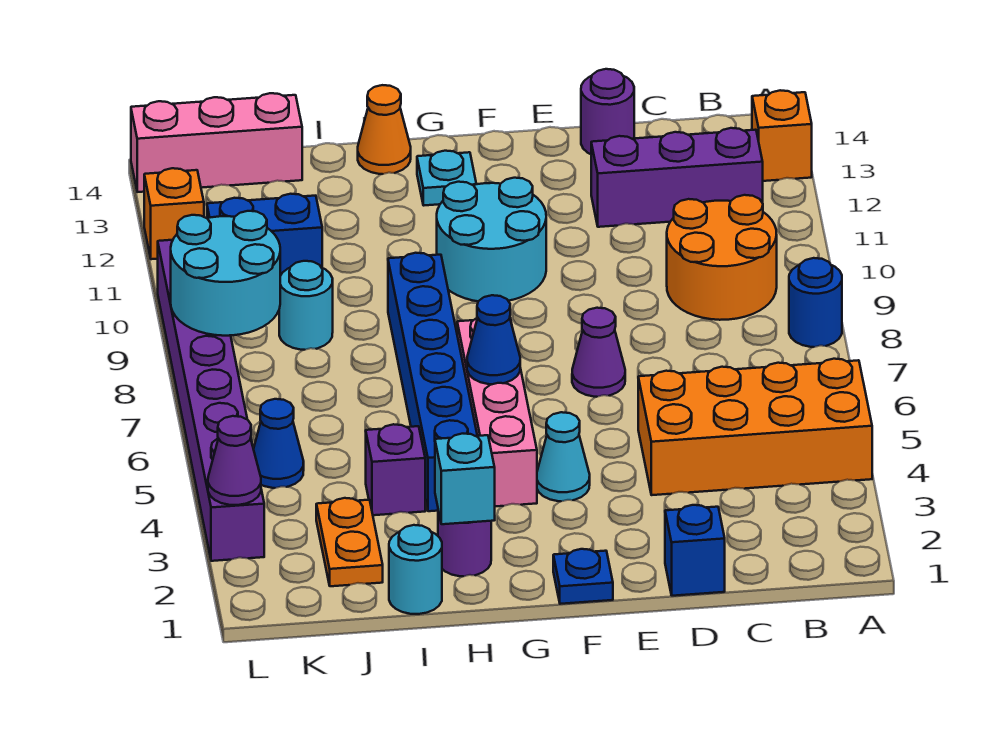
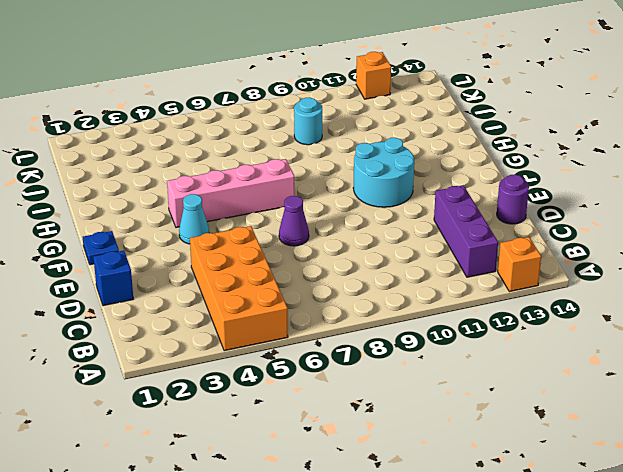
none -> blue round brick A8 level 1
none -> orange round brick B9:C10 level 1
none -> cyan plate G13 level 1

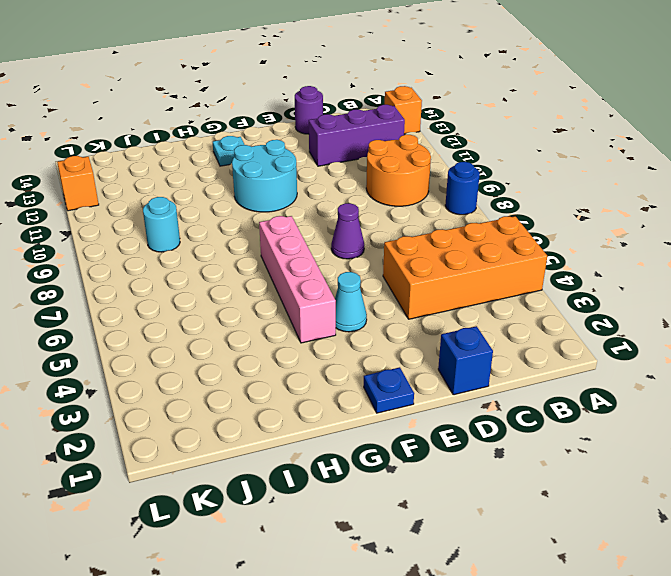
none -> purple round brick H2 level 1
none -> blue brick H4:H9 level 1
none -> orange cone H14 level 1

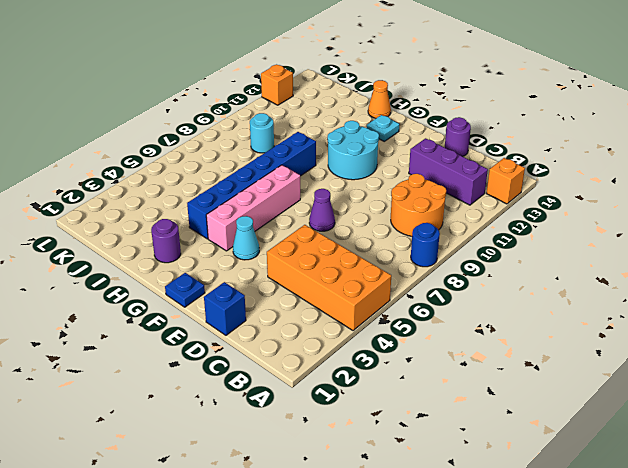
none -> cyan round brick I1 level 1
none -> purple brick I4 level 1
none -> orange plate J2:J3 level 1

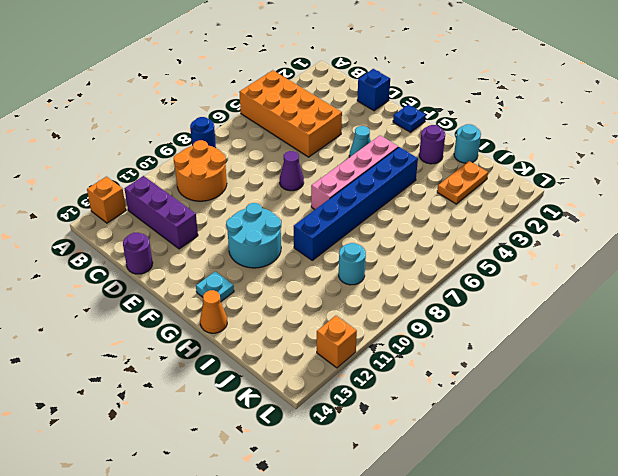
none -> purple brick I4 level 1
none -> blue brick J11:K11 level 1
none -> pink brick J14:L14 level 1

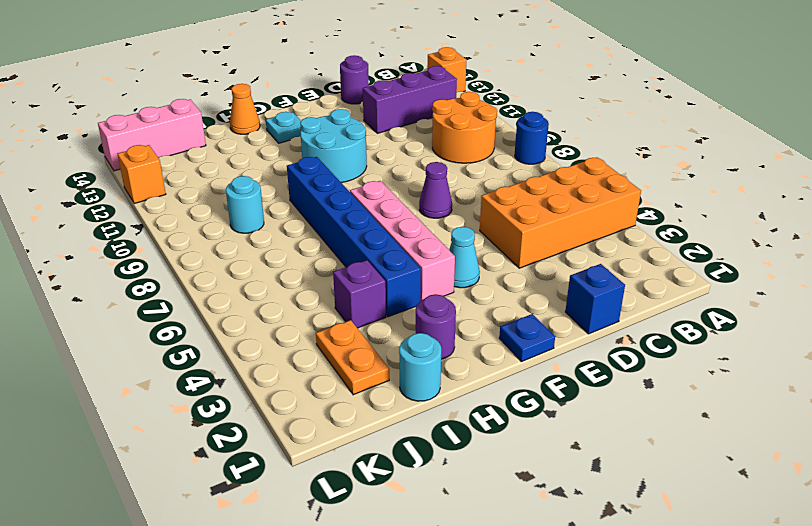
none -> blue brick J11:K11 level 1
none -> blue cone K5 level 1
none -> purple brick L3:L10 level 1

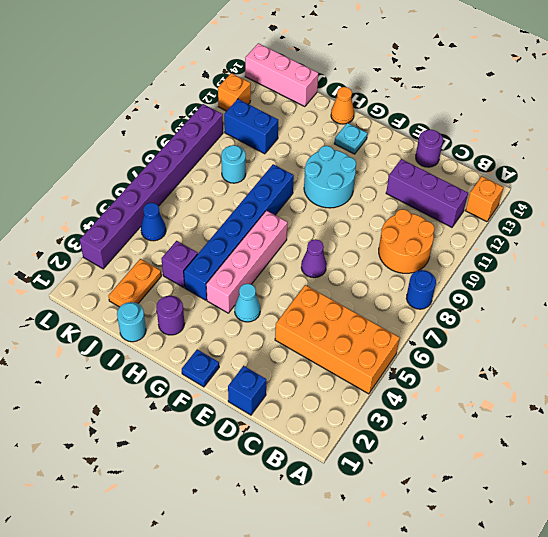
none -> blue cone G6 level 2
none -> cyan brick H2 level 2
none -> cyan round brick K8:L9 level 2

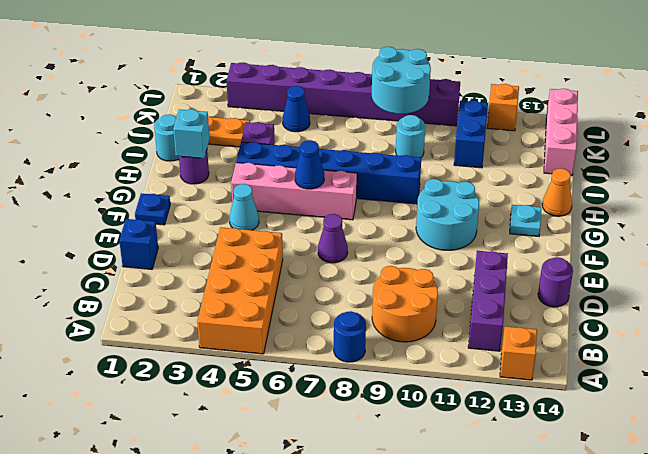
none -> purple cone L3 level 2

